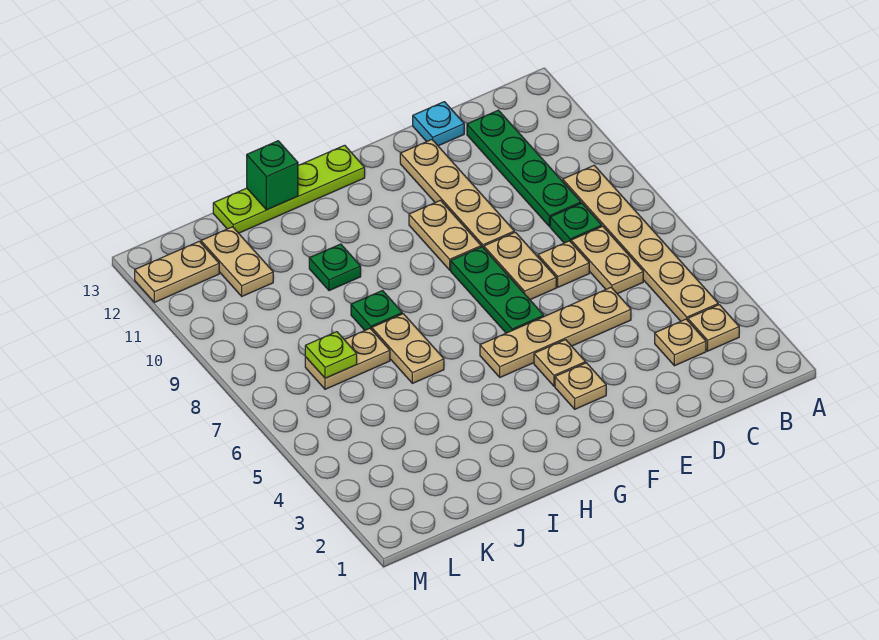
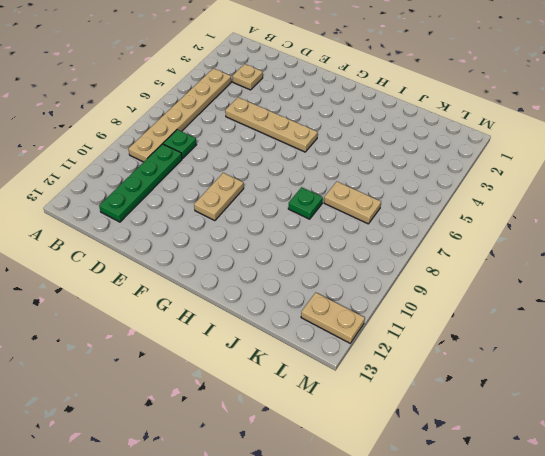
none -> tan plate B3 level 1
none -> tan plate C6:C7 level 1
none -> tan plate D7 level 1

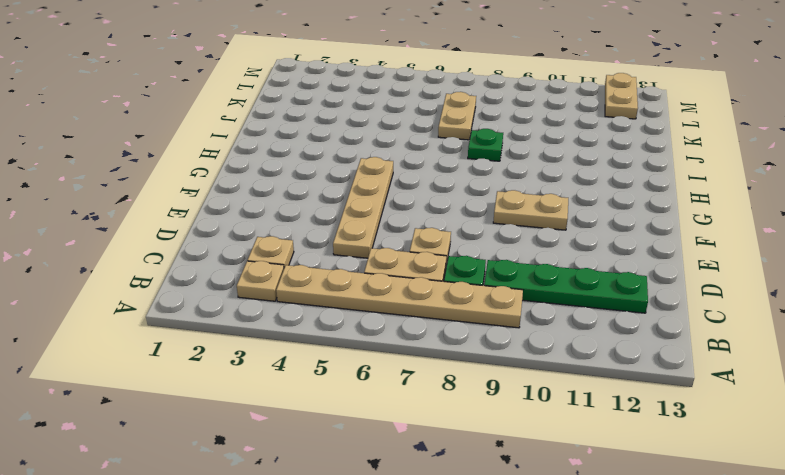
none -> cyan plate D13 level 1
none -> tan plate E7:E8 level 1
none -> tan plate E9:E12 level 1

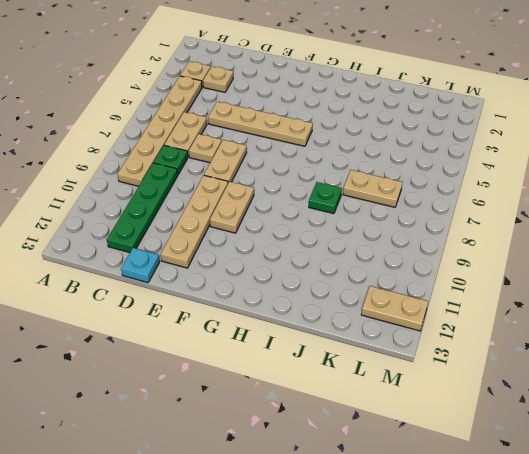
none -> tan plate F3 level 1
none -> tan plate F4 level 1
none -> green plate F6:F8 level 1

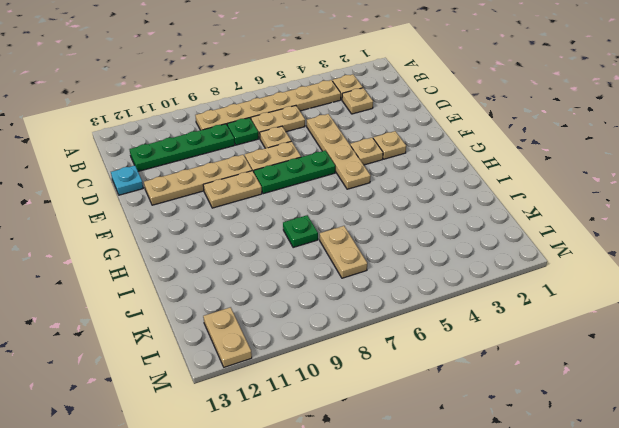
none -> lime plate G13:J13 level 1
none -> tan plate I6:I7 level 1
none -> green plate I10 level 1

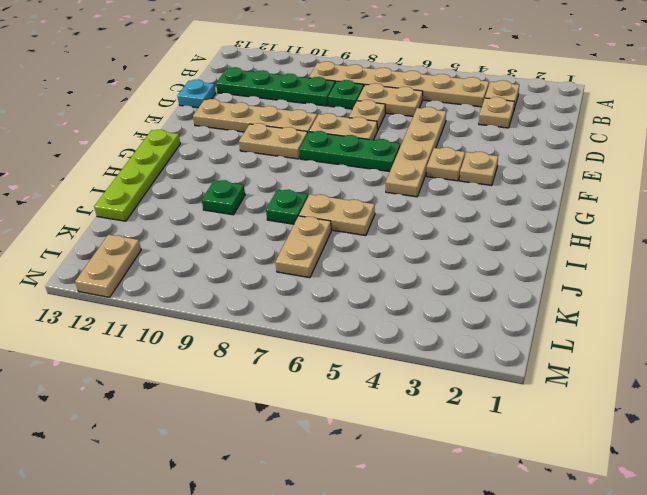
none -> tan plate K11:K12 level 1
none -> green brick I13 level 2
none -> lime plate K7 level 2

